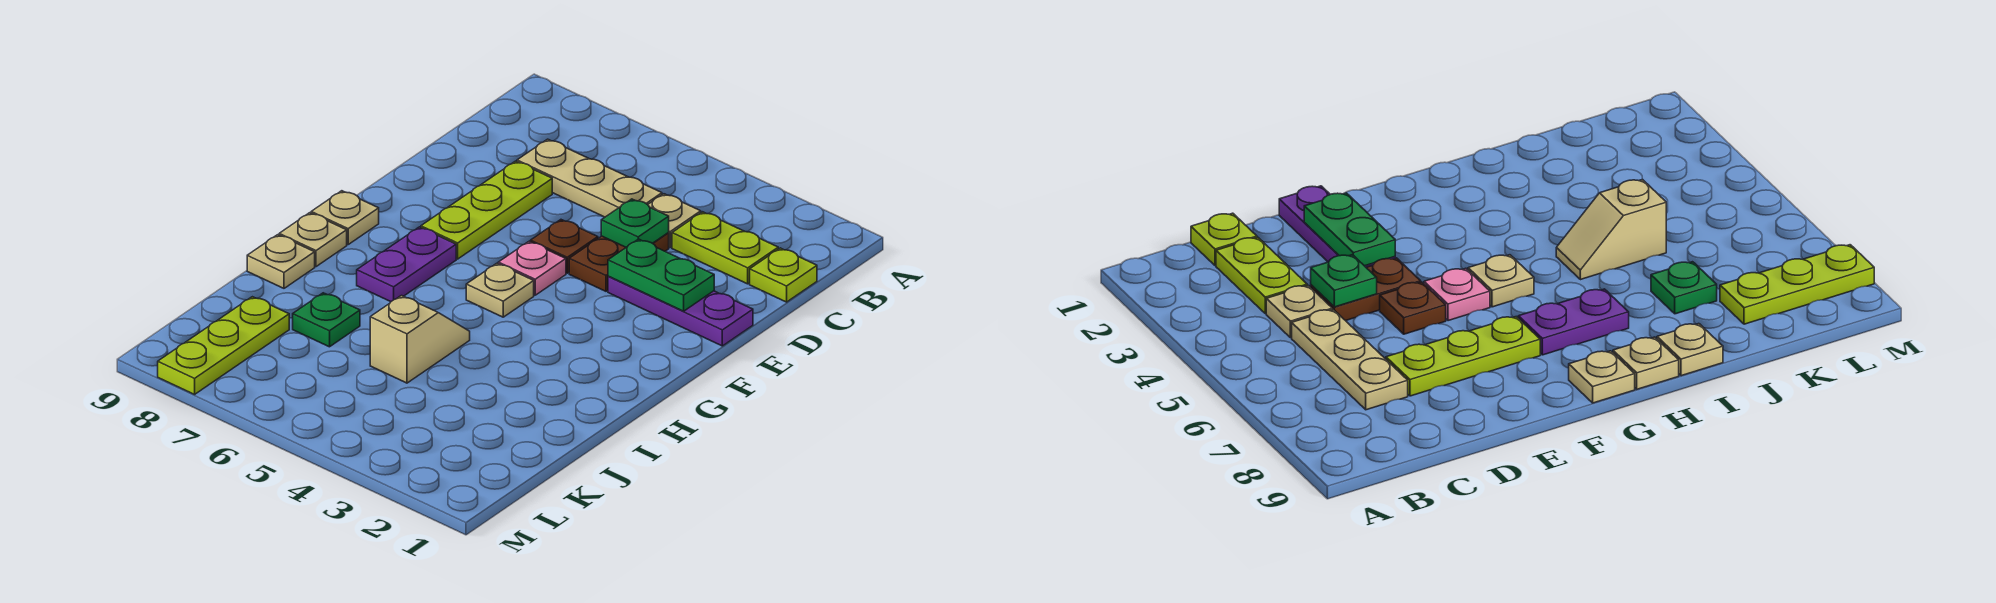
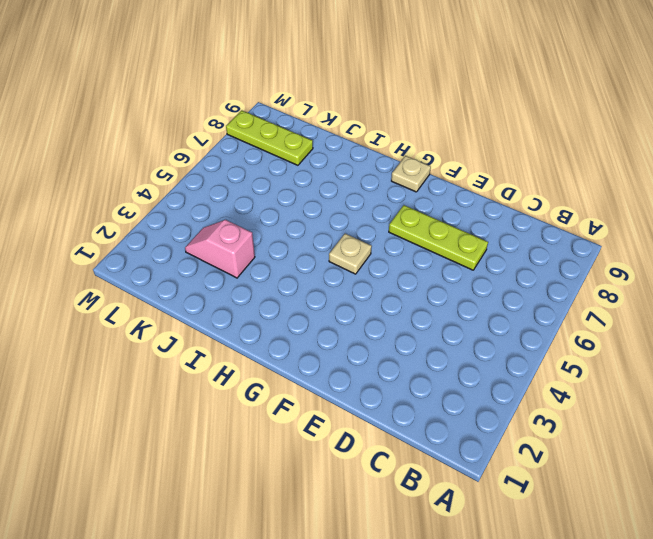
pink slope J3:K3 level 1 top J -> none
none -> lime plate C1 level 1
none -> lime plate C2:C3 level 1
none -> tan plate C4 level 1

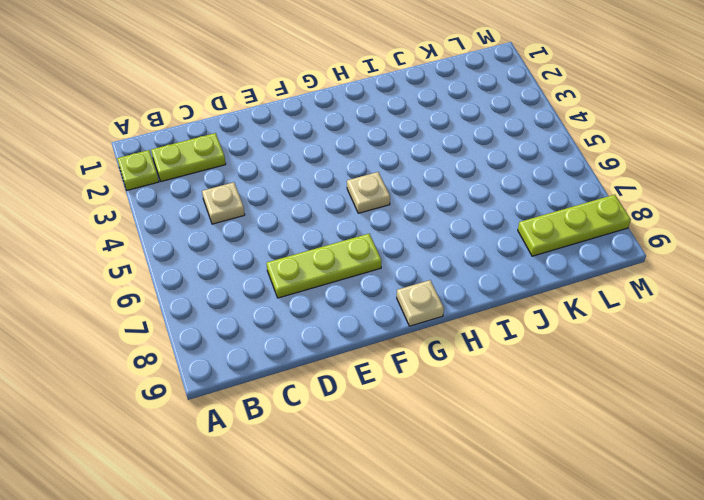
lime plate A2 level 1 -> lime plate C1 level 1
lime plate B2:C2 level 1 -> lime plate C2:C3 level 1
none -> tan plate C5:C7 level 1
none -> brown plate D4:E4 level 1
none -> purple plate E1:E3 level 1

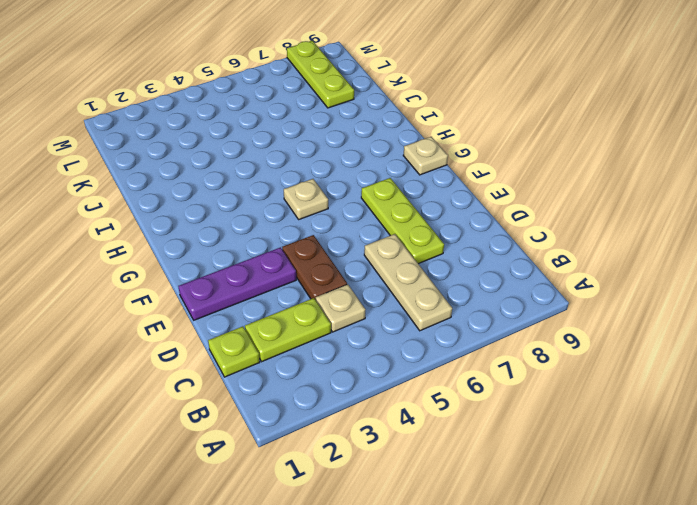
tan plate B6:D6 level 1 -> tan plate C5:C7 level 1
none -> brown plate E5 level 1
none -> pink plate F5 level 1
none -> purple plate G7:H7 level 1

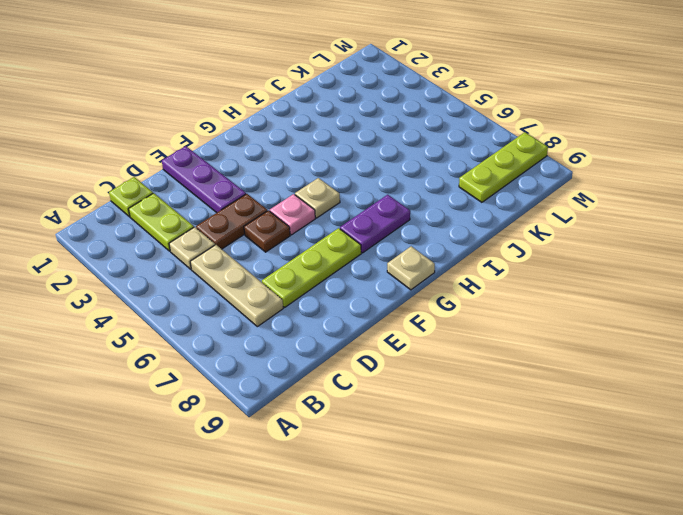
none -> tan plate H9 level 1
none -> tan slope I5:J5 level 1 top J
none -> tan plate I9 level 1

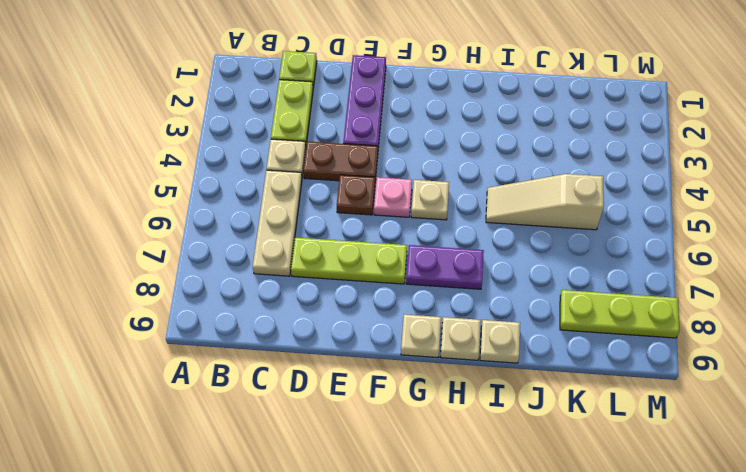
tan slope I5:K5 level 1 top K -> tan slope I5:J5 level 1 top J
none -> green plate J7 level 1
none -> green plate D4 level 2
none -> green plate E2:E3 level 2

